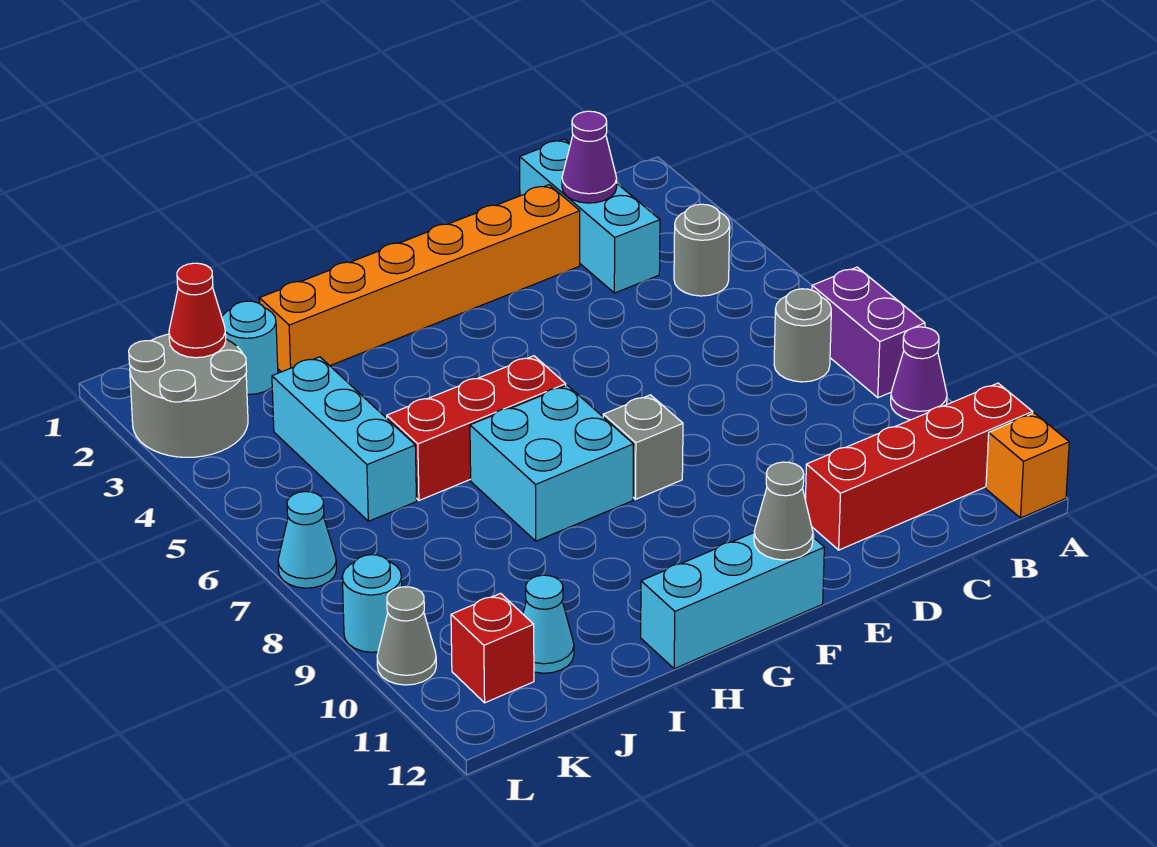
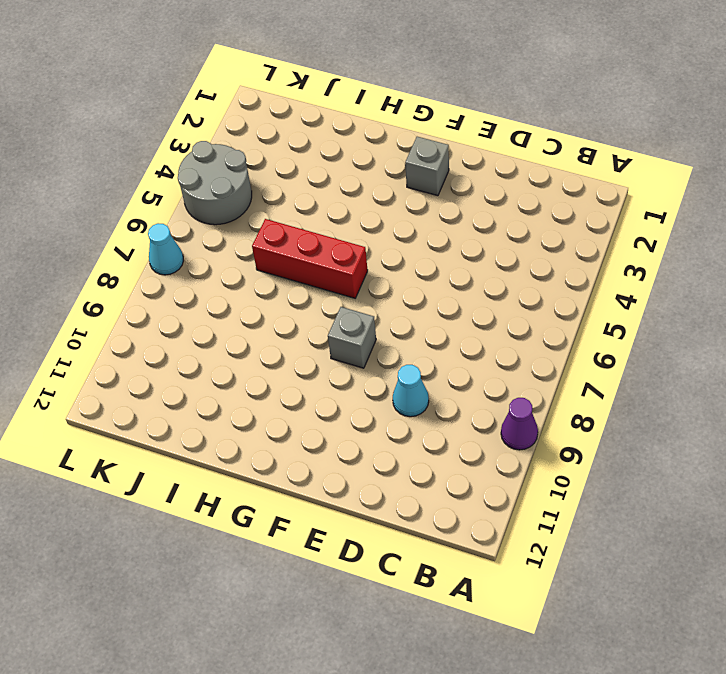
cyan cone D9 level 1 -> cyan cone J11 level 1
grey brick F2 level 1 -> orange brick D2:I2 level 1
grey round brick K4:L5 level 1 -> grey round brick K2:L3 level 1
none -> purple brick A7:A8 level 1
none -> red brick A11:D11 level 1
none -> orange brick A12 level 1

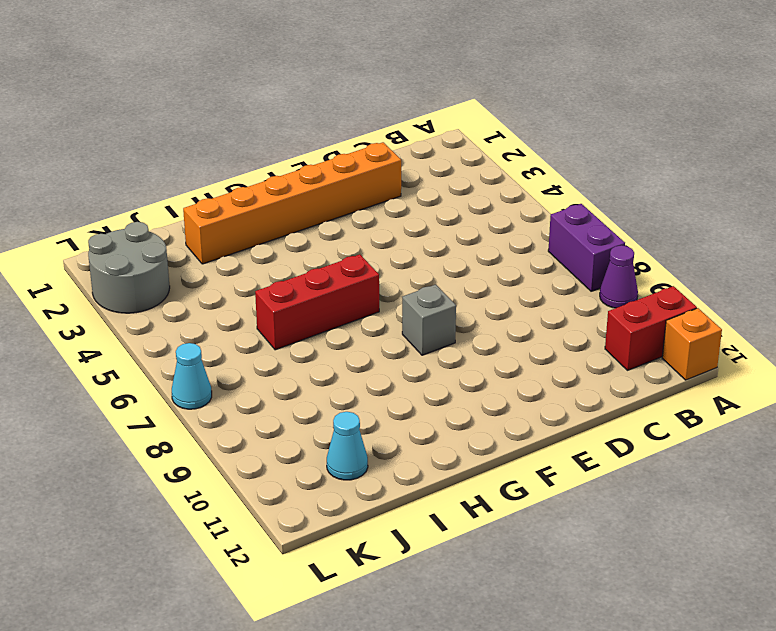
red brick A11:B11 level 1 -> red brick A11:D11 level 1
none -> grey round brick B4 level 1
none -> grey round brick B7 level 1
none -> cyan brick C1:C3 level 1

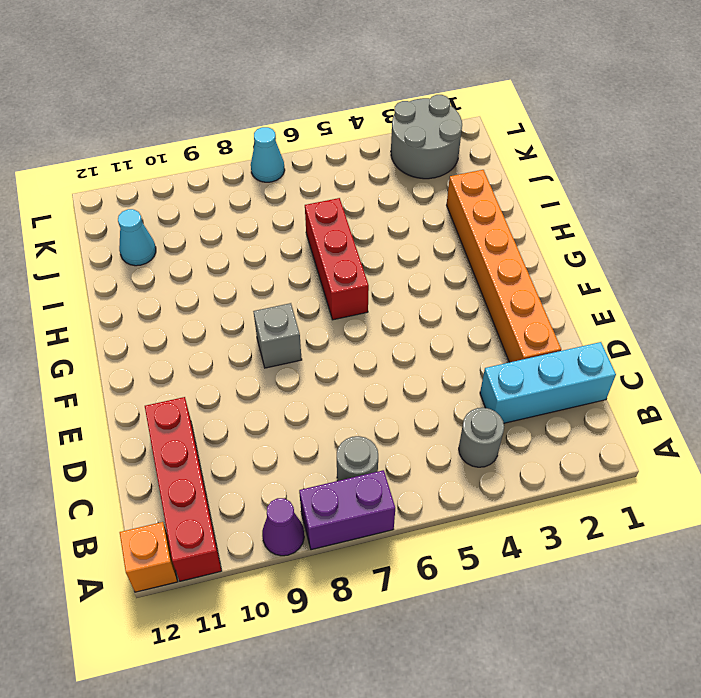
none -> cyan brick F12:H12 level 1
none -> cyan brick G7:H8 level 1
none -> cyan round brick J2 level 1

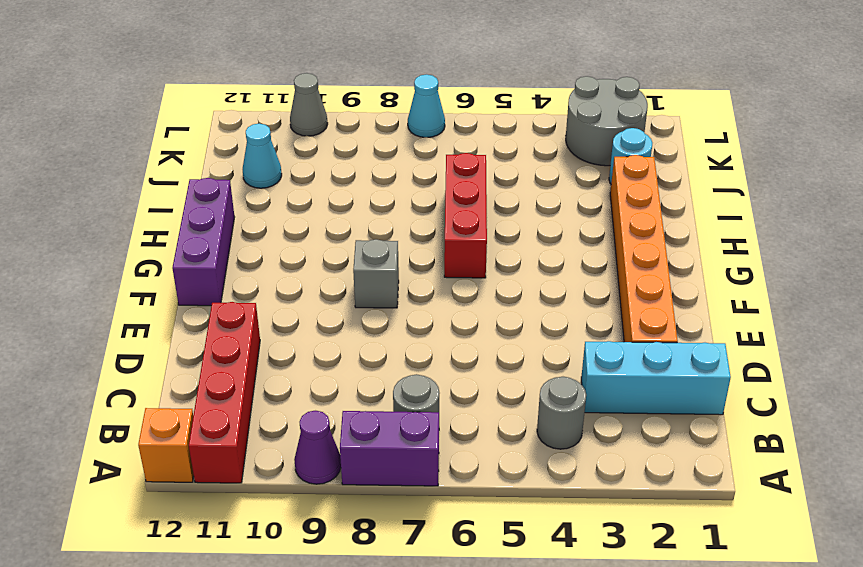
purple brick F12:H12 level 1 -> cyan brick F12:H12 level 1
none -> cyan brick G7:H8 level 1
none -> cyan brick J4:J6 level 1
none -> red brick K11 level 1

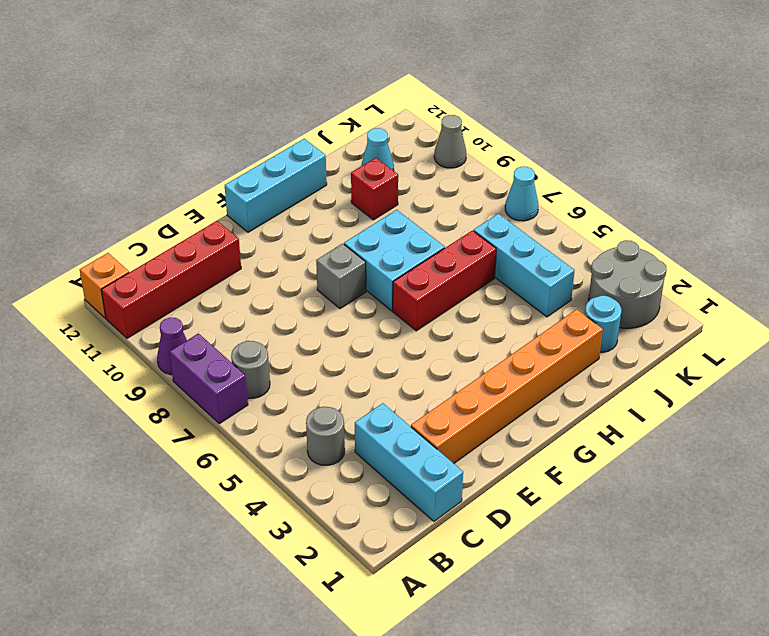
red brick I10 level 1 -> red brick K11 level 1
none -> cyan round brick L9 level 1
none -> purple cone C2 level 2
none -> grey cone F12 level 2

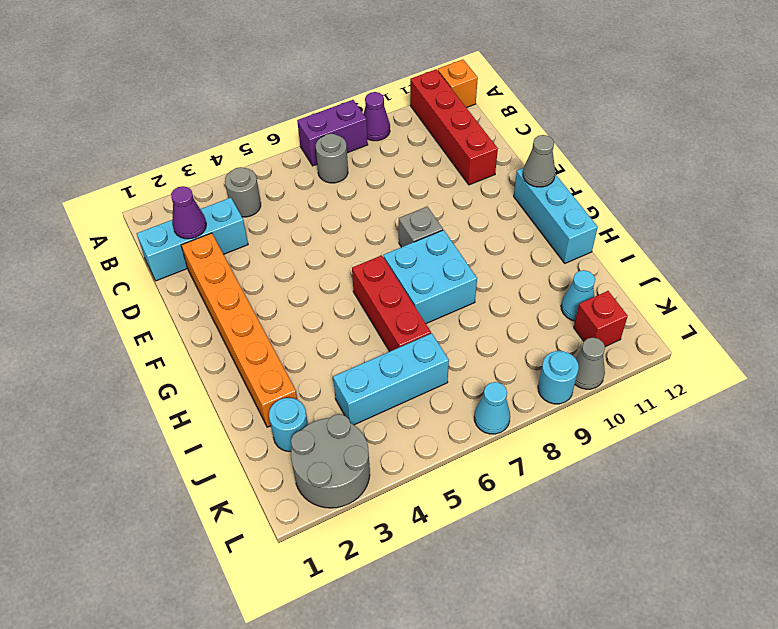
none -> red cone K2 level 2

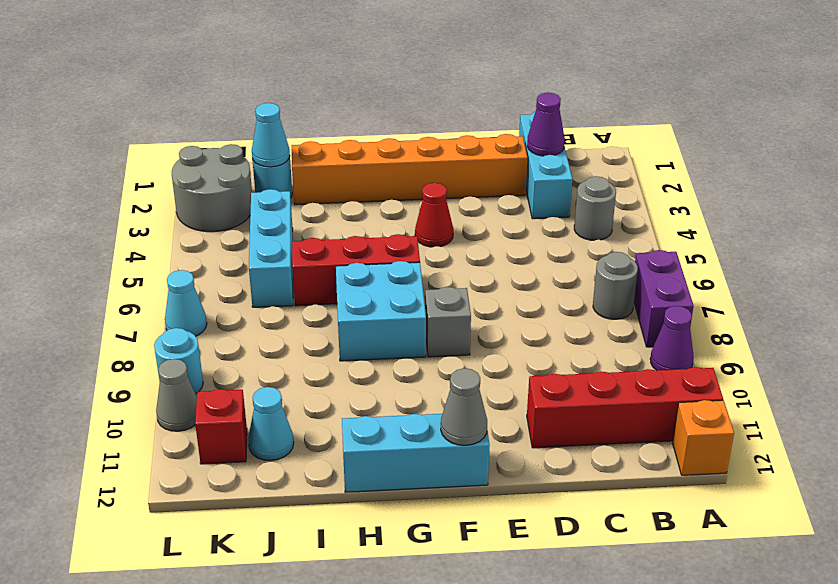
red cone F4 level 1 -> red cone K2 level 2
cyan cone J2 level 2 -> none

